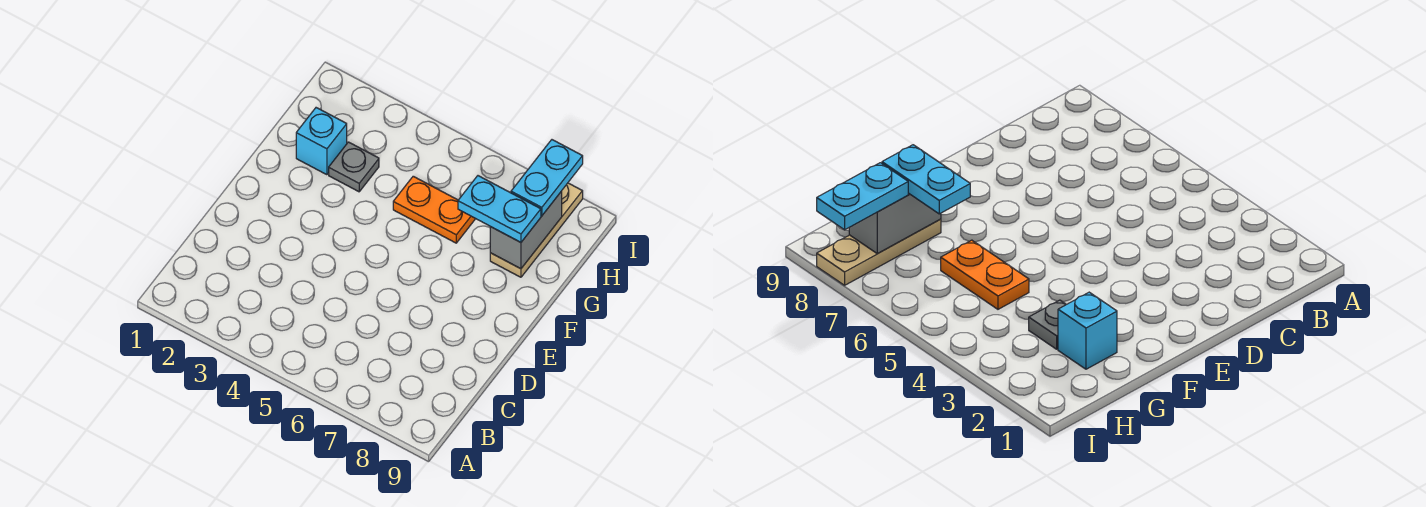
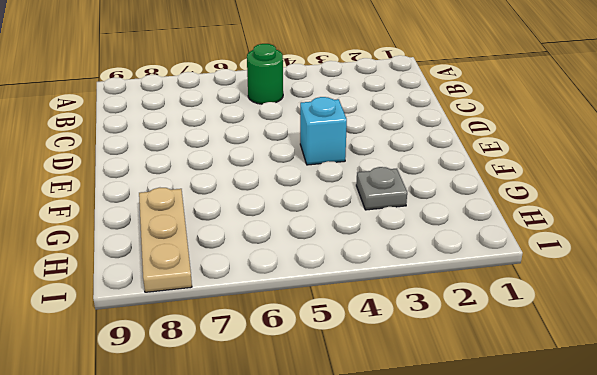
green round brick B5 level 1 -> none
cyan brick E4 level 1 -> cyan brick G2 level 1
none -> orange plate G5:G6 level 1
none -> grey brick G8:H8 level 2

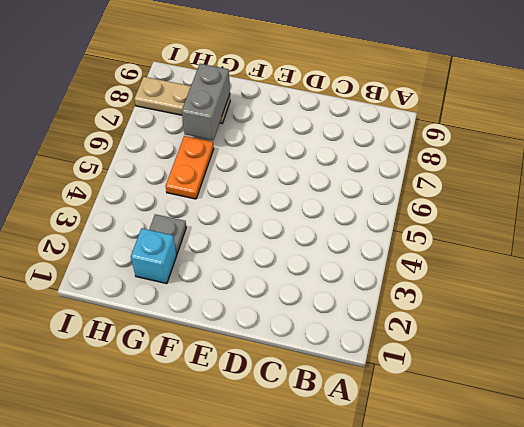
grey brick G7:G8 level 2 -> grey brick G8:H8 level 2
none -> cyan plate G7:G8 level 3
none -> cyan plate H8:I8 level 3

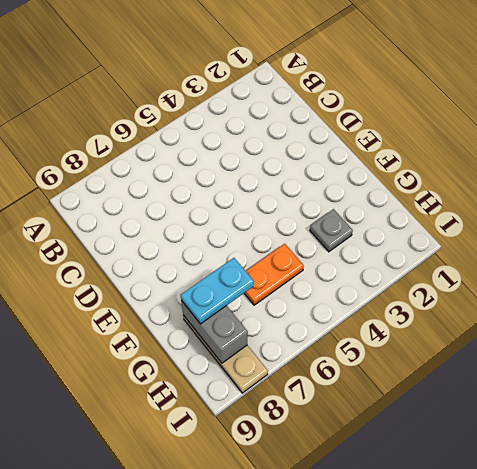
none -> cyan brick G2 level 1
none -> cyan plate H8:I8 level 3

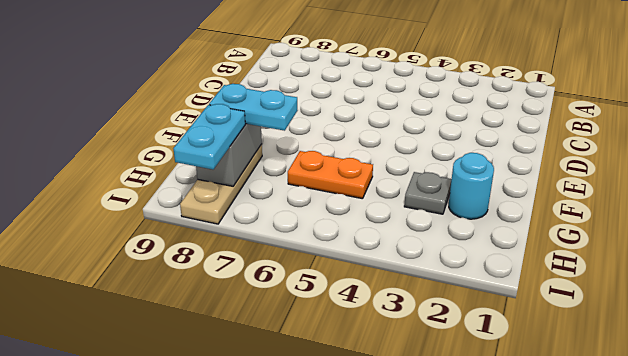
cyan round brick G2 level 1 -> cyan brick G2 level 1

